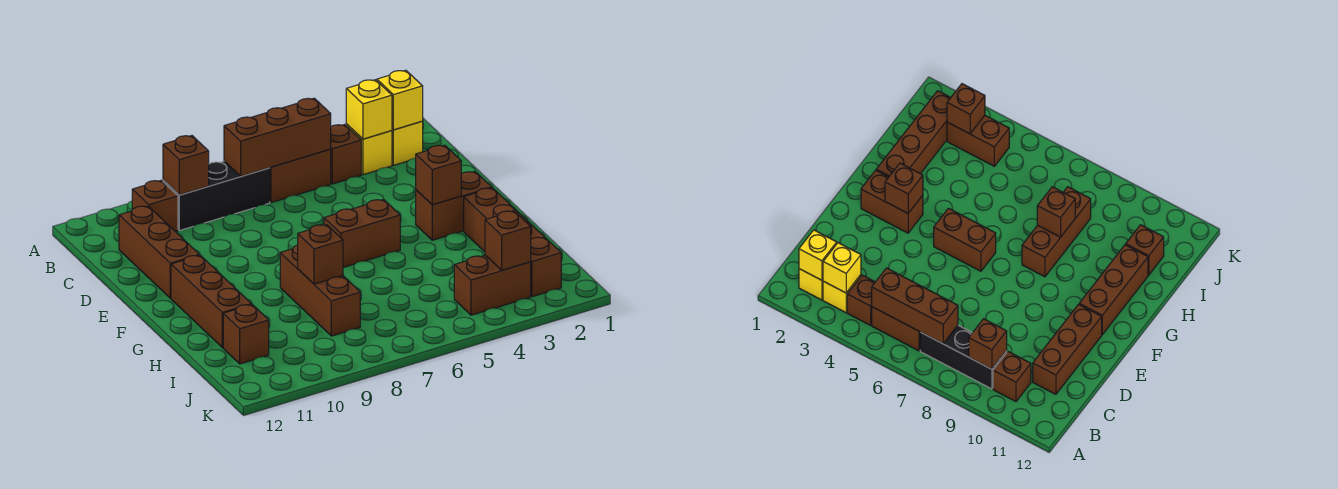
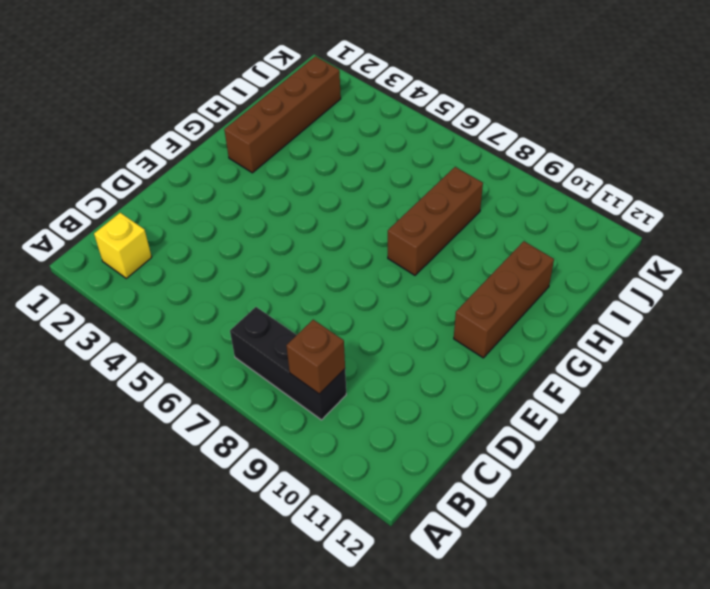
none -> yellow brick B3 level 1
none -> brown brick B4 level 1
none -> brown brick B5:B6 level 1

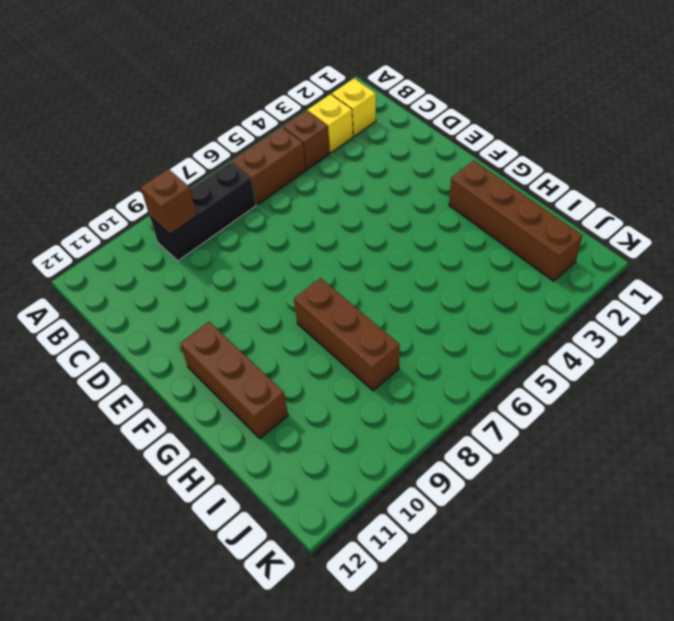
none -> brown brick B10 level 1
none -> brown brick C11:E11 level 1
none -> brown brick F2:F3 level 1

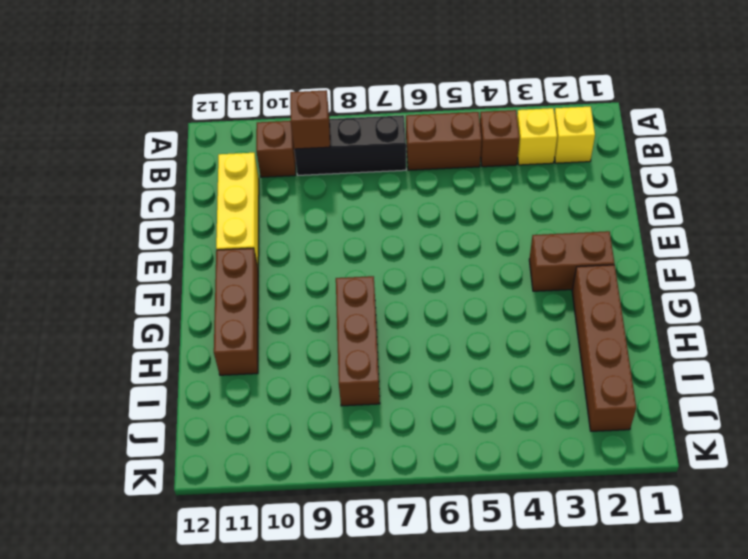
yellow brick C11:E11 level 1 -> brown brick C11:E11 level 1
none -> brown brick F5:F6 level 1
none -> brown brick I11 level 1
none -> brown brick J3:J4 level 1

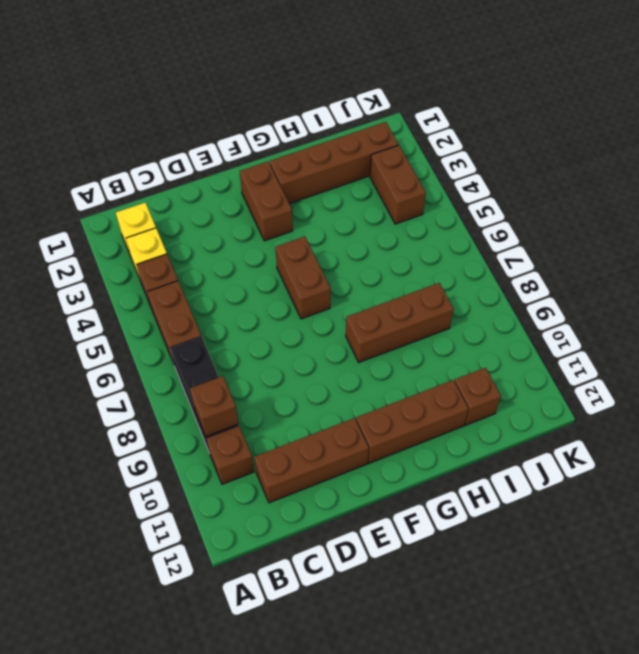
none -> yellow brick B2 level 2
none -> yellow brick B3 level 2
none -> brown brick B5:B7 level 2

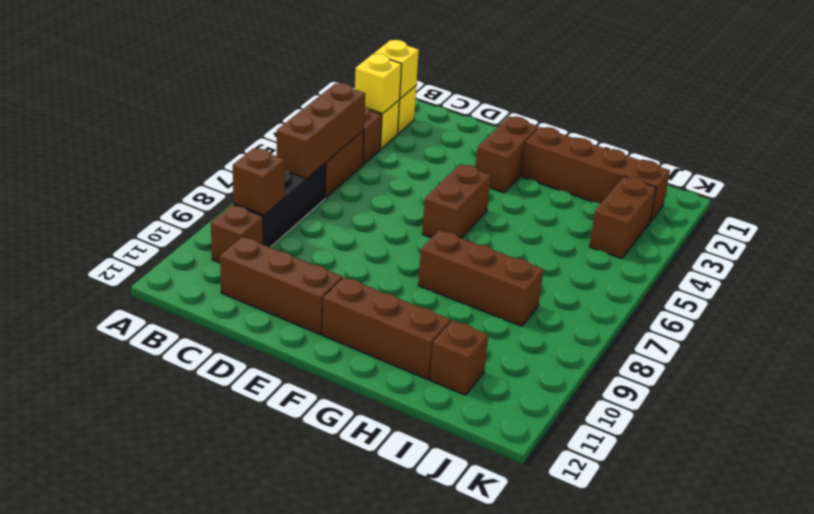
none -> brown brick F3 level 2
none -> brown brick H8 level 2
none -> brown brick J3 level 2

